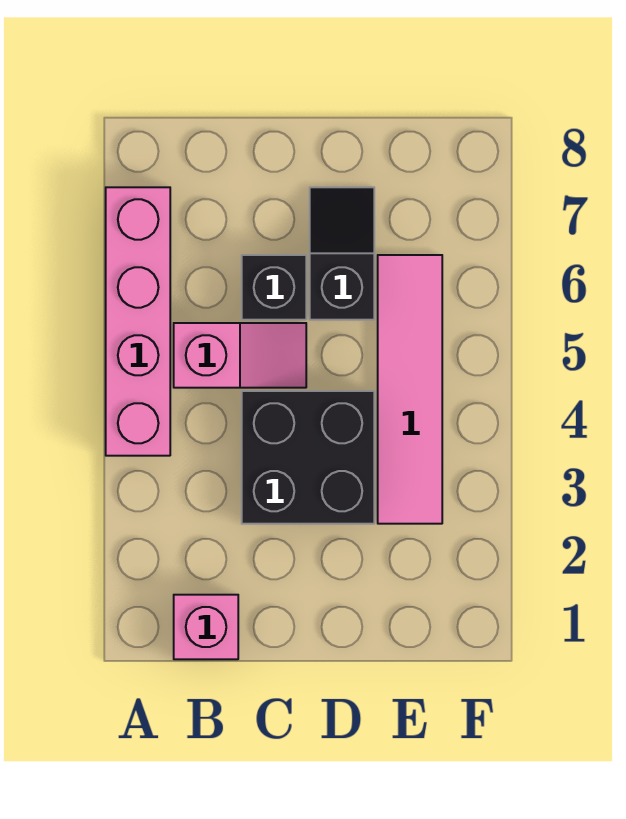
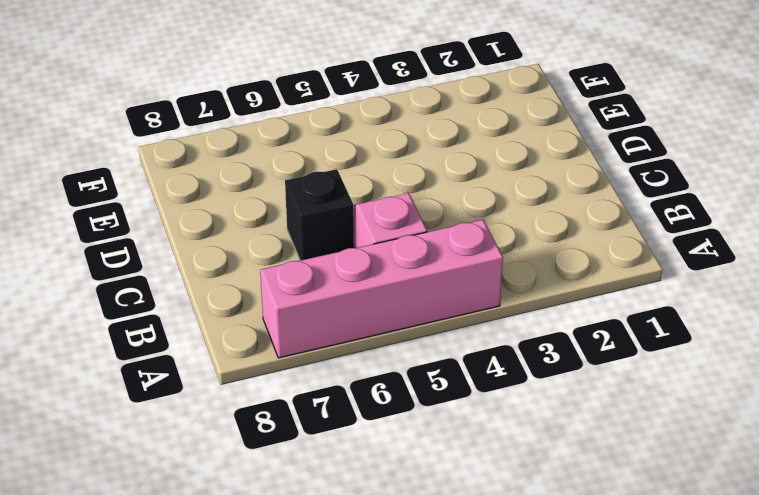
none -> pink brick B1 level 1
none -> black brick C3:D4 level 1

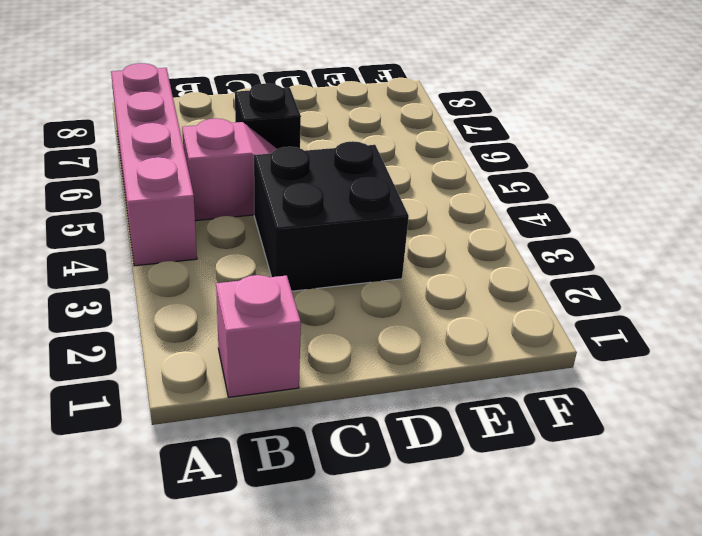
none -> black slope D6:D7 level 1 top 6
none -> pink tile E3:E6 level 1

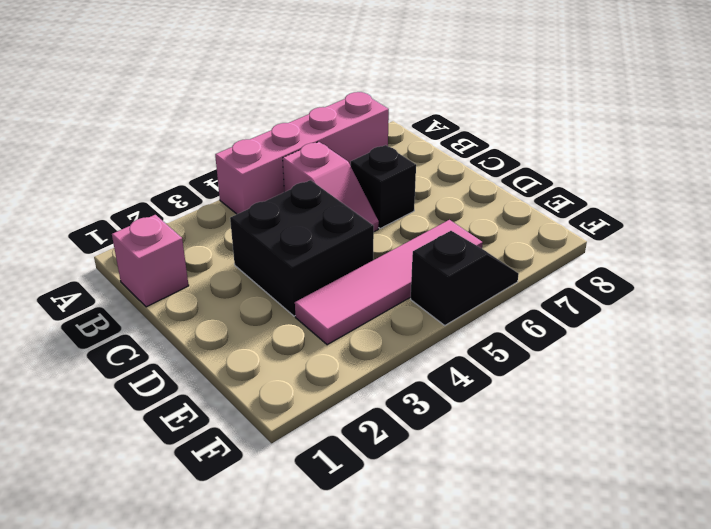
black slope F5:F6 level 1 top 5 -> black slope D6:D7 level 1 top 6

